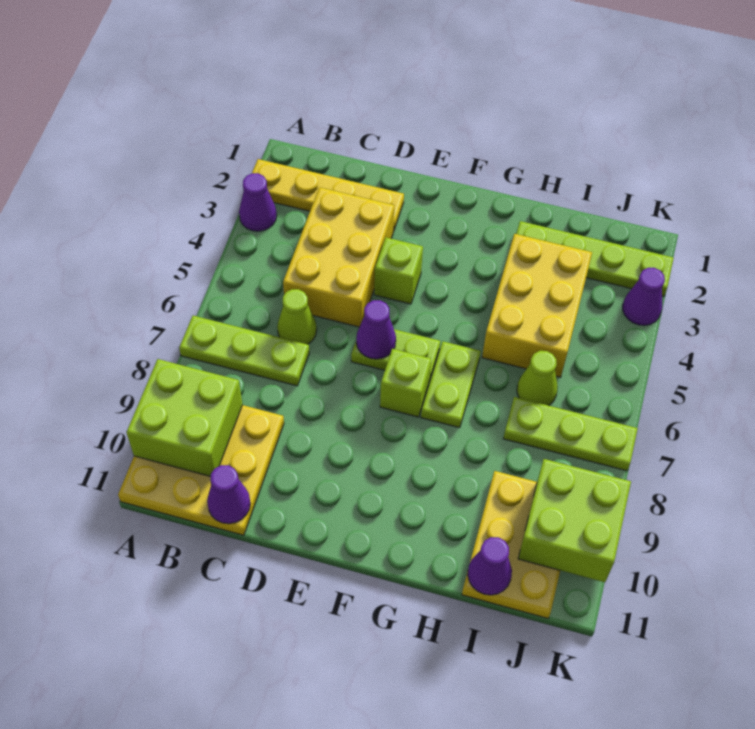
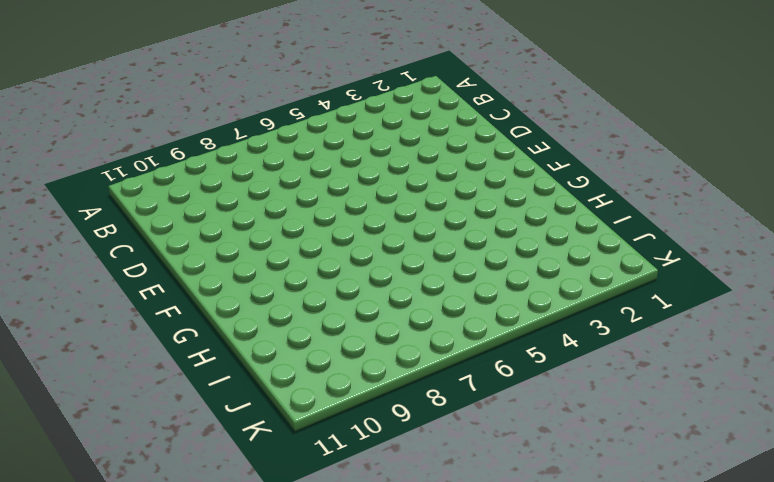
none -> yellow plate A2:D2 level 1
none -> purple cone A3 level 1
none -> lime plate A7:C7 level 1

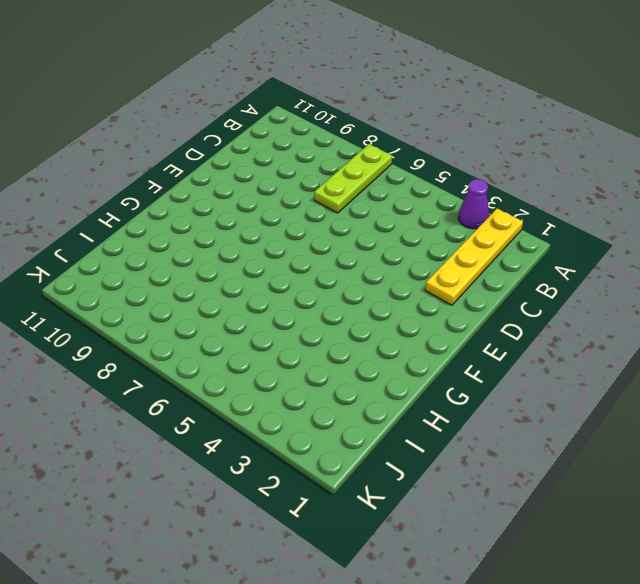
none -> yellow plate A9:C11 level 1
none -> yellow brick C3:D5 level 1
none -> lime cone C6 level 1

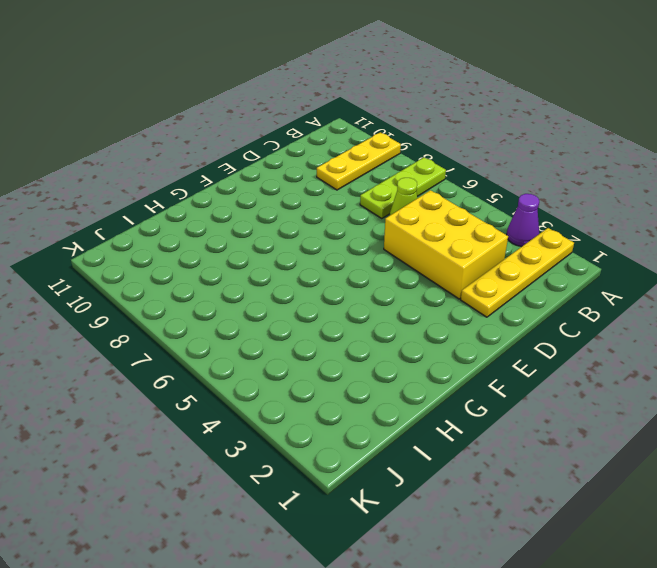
yellow plate A9:C9 level 1 -> yellow plate A9:C11 level 1
none -> lime brick E4 level 1
none -> lime plate E6:F6 level 1
none -> lime brick F7 level 1

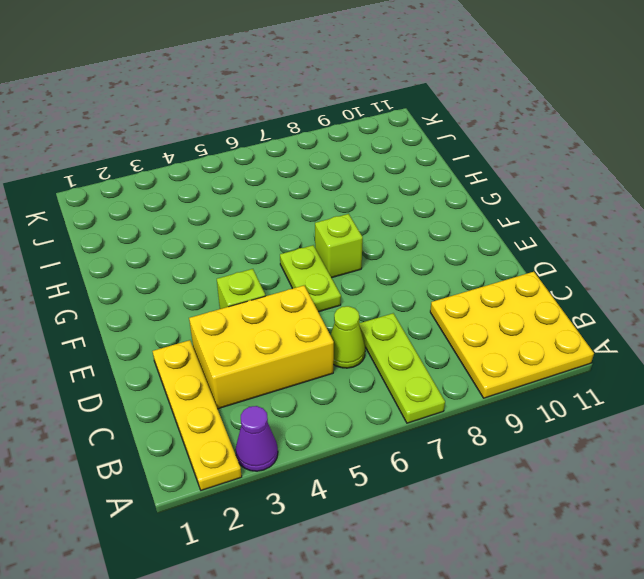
none -> lime plate G6:G7 level 1
none -> lime plate H2:K2 level 1
none -> yellow brick H3:I5 level 1

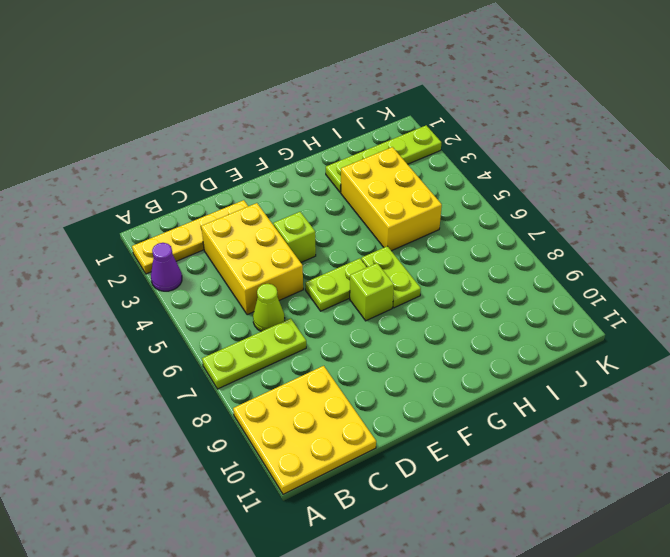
none -> lime cone I6 level 1
none -> lime plate I7:K7 level 1
none -> yellow plate I9:J11 level 1

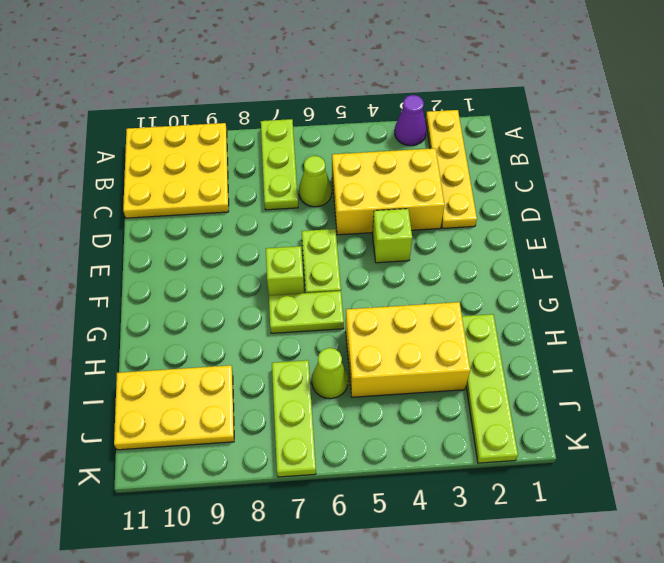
none -> purple cone K3 level 1
none -> lime brick A9:B10 level 2
none -> purple cone C11 level 2

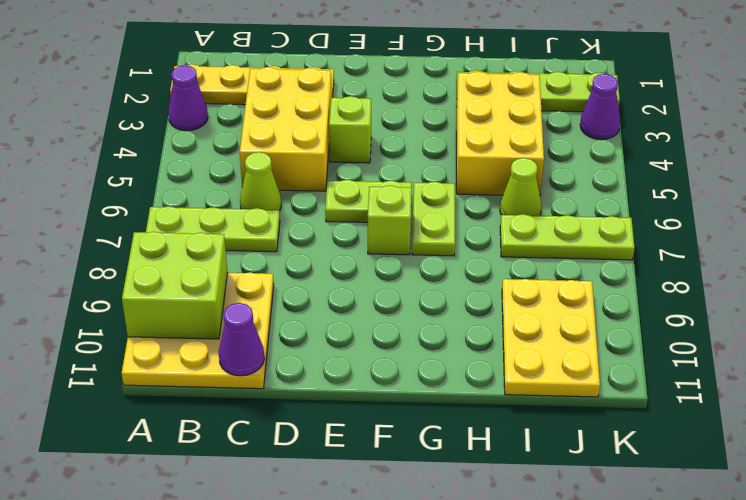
none -> purple cone E6 level 2
none -> purple cone I11 level 2
none -> lime brick J9:K10 level 2

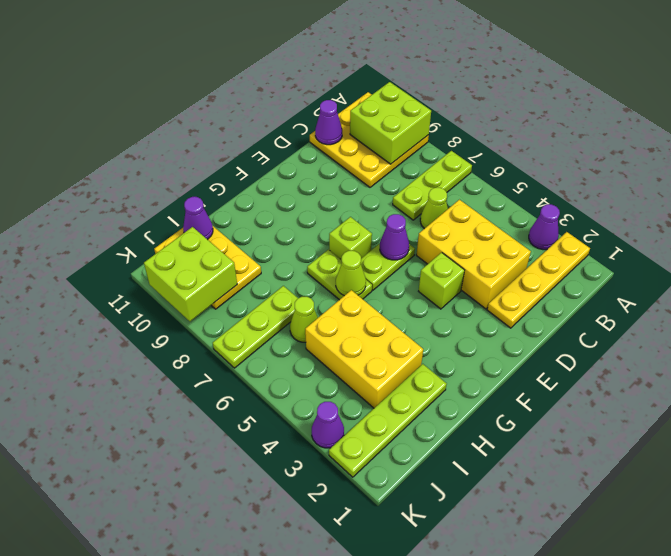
lime cone G6 level 2 -> none

